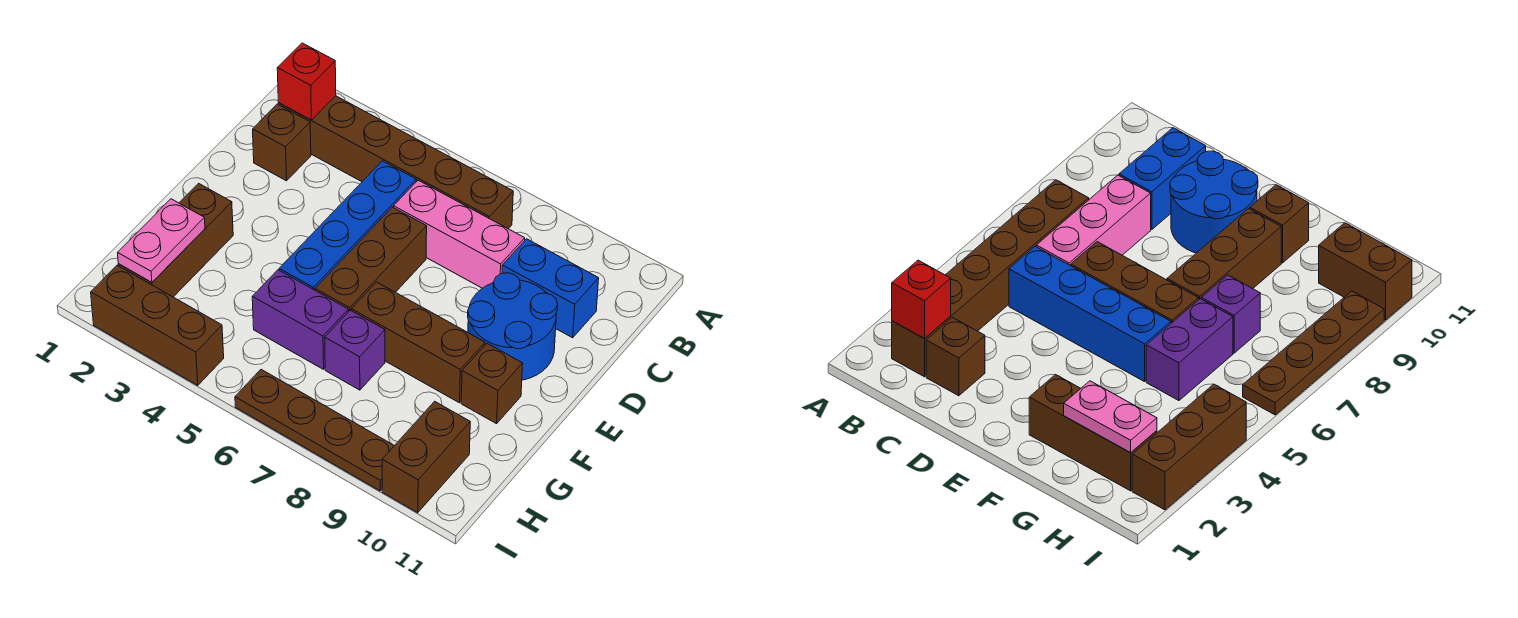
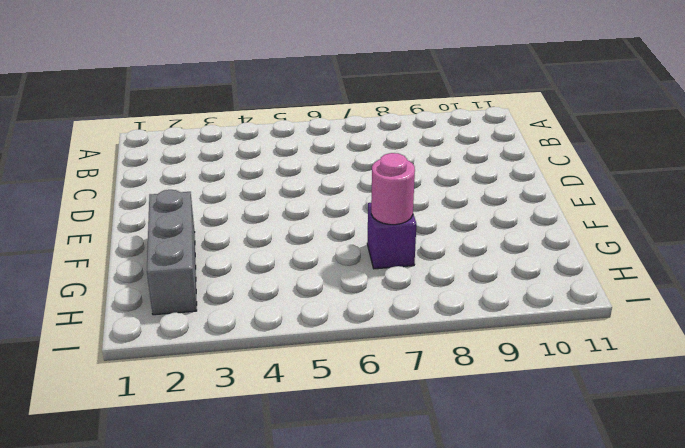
grey brick F2:H2 level 1 -> brown brick F2:H2 level 1
pink round brick G7 level 2 -> none
none -> brown brick B2:B7 level 1
none -> brown brick C2 level 1
none -> blue brick C5:F5 level 1

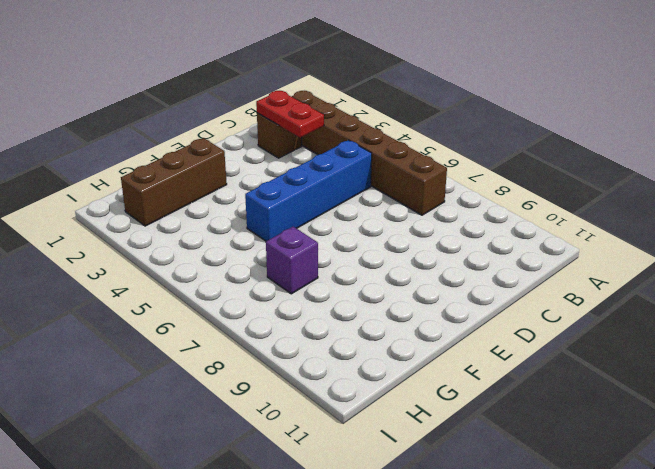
red plate C2:C3 level 2 -> none
none -> pink brick C6:C8 level 1
none -> blue brick C9:C10 level 1
none -> brown brick D6:F6 level 1

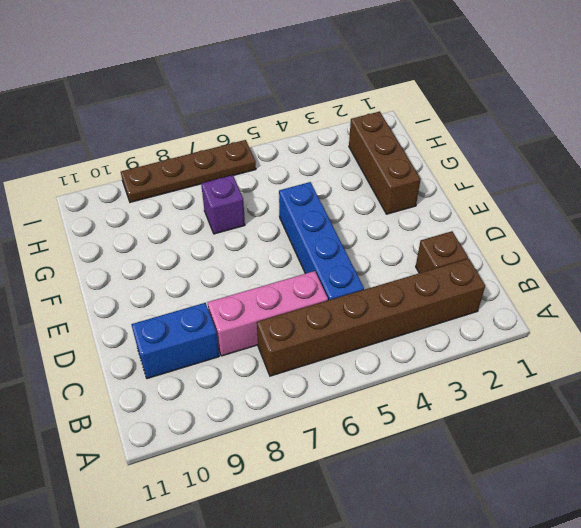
none -> brown brick D6:F6 level 1
none -> blue round brick D9:E10 level 1
none -> brown brick F7:F9 level 1

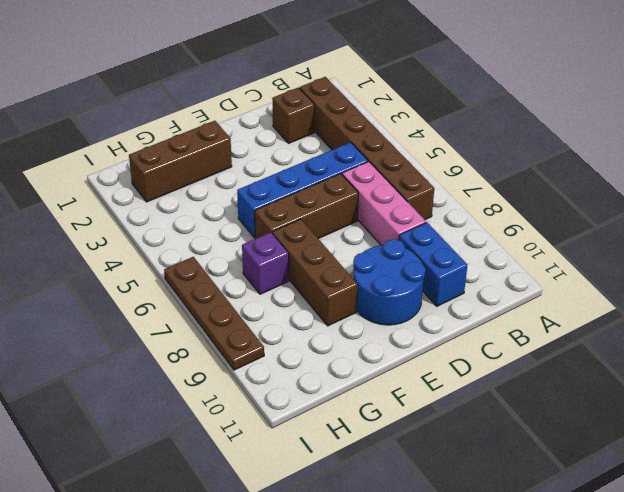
none -> brown brick F10 level 1
none -> purple brick G5:G6 level 1
none -> brown brick H10:I10 level 1

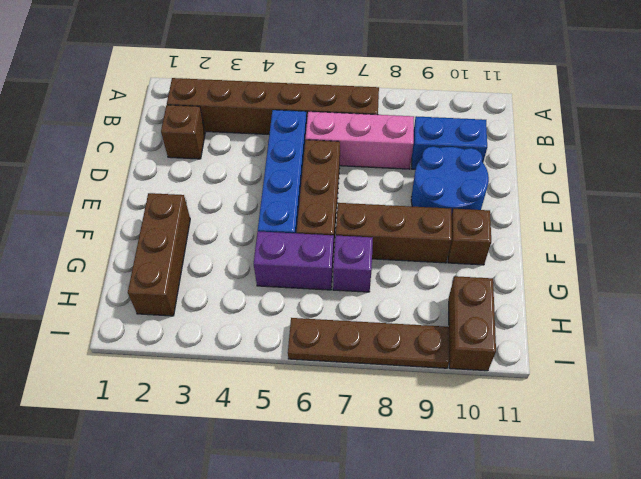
none -> brown brick I2:I4 level 1
none -> red brick B2 level 2
none -> pink plate G2:H2 level 2

